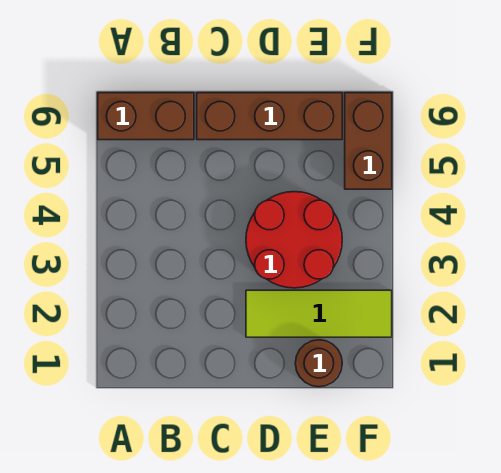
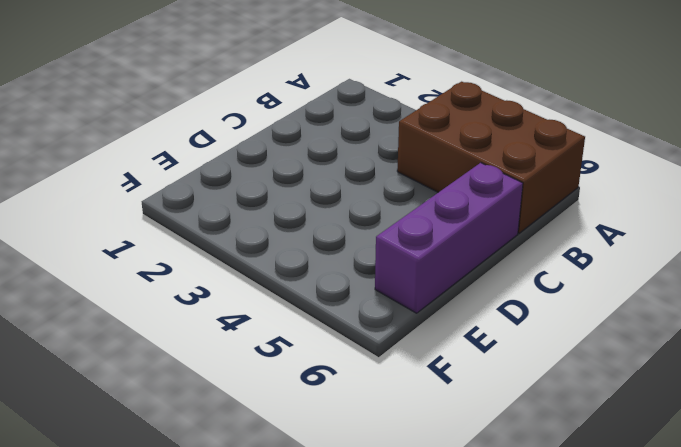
brown brick A4:B6 level 1 -> brown brick A6:B6 level 1
purple brick C6:E6 level 1 -> brown brick C6:E6 level 1
none -> lime tile D2:F2 level 1
none -> red round brick D3:E4 level 1

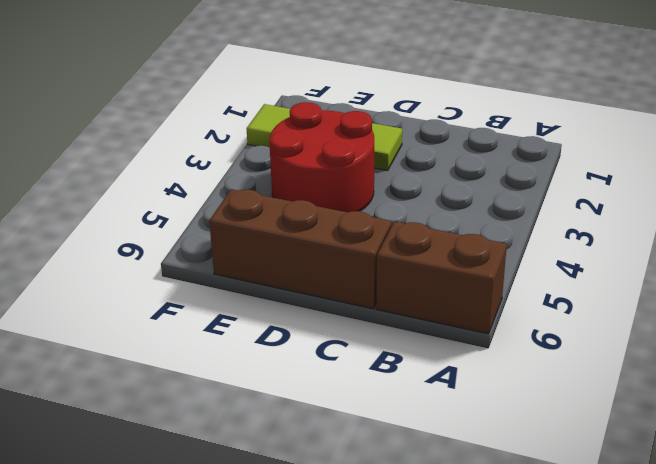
none -> brown round brick E1 level 1
none -> brown brick F5:F6 level 1

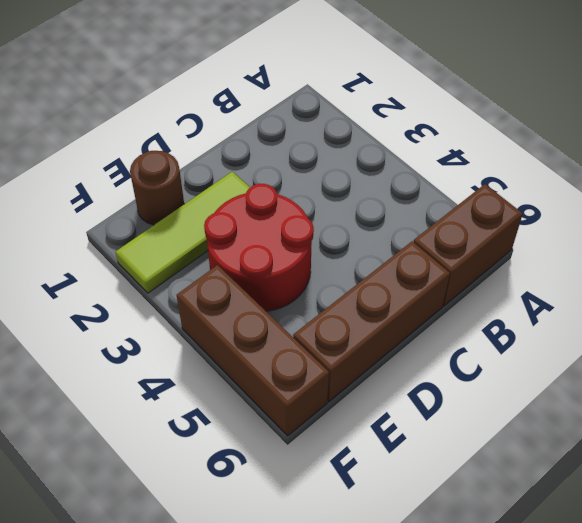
brown brick F4:F6 level 1 -> brown brick F5:F6 level 1

